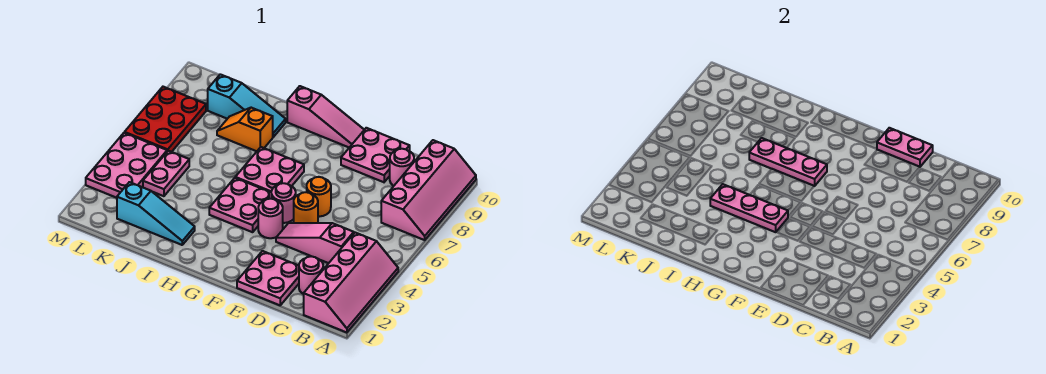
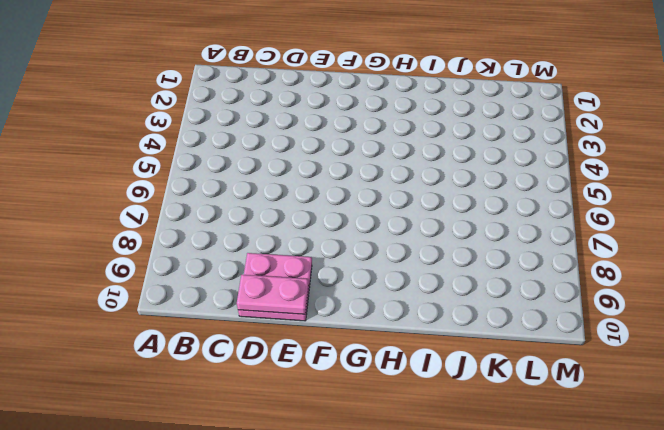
none -> pink slope A1:B4 level 1 top B
none -> pink slope A7:B10 level 1 top B
none -> pink round brick C2 level 1

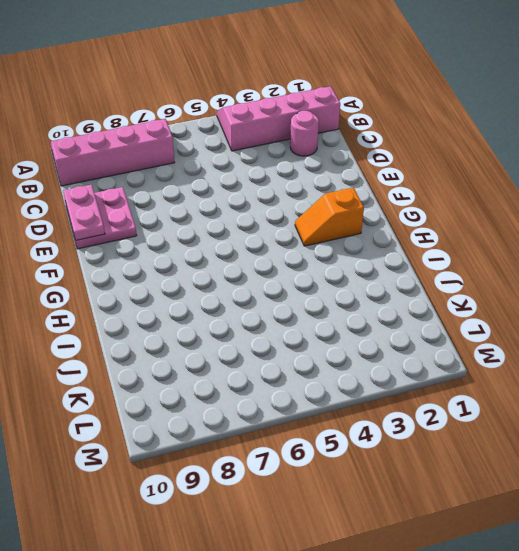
orange slope G2:G3 level 1 top 2 -> orange slope I8:J8 level 1 top I
none -> pink slope C4:E4 level 1 top C
none -> pink round brick C9 level 1
none -> pink plate D1:E2 level 1

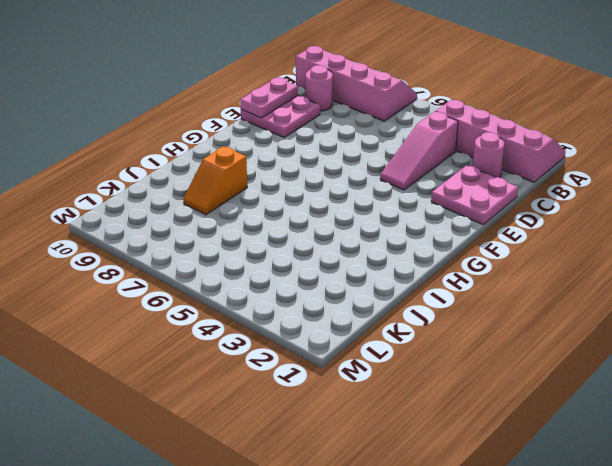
none -> orange round brick E5 level 1
none -> orange round brick E6 level 1
none -> pink round brick F4 level 1

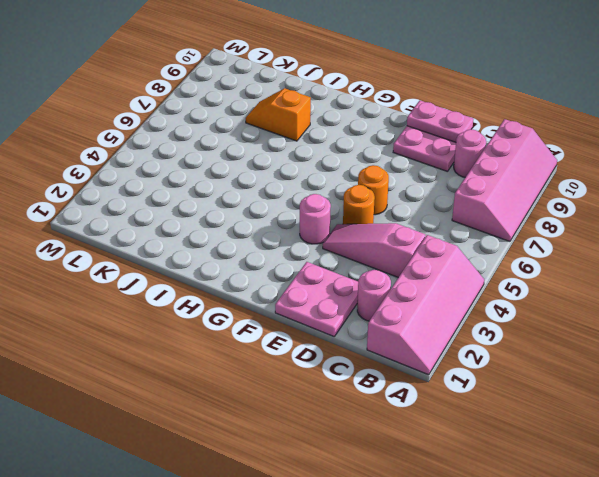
none -> pink round brick F5 level 1
none -> pink slope F10:H10 level 1 top H
none -> pink plate G4:H5 level 1

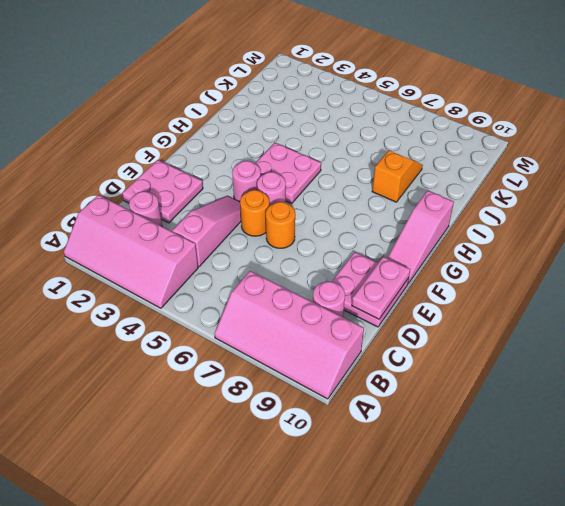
none -> pink plate G6:H7 level 1
none -> cyan slope I2:K2 level 1 top K
none -> cyan slope I9:K9 level 1 top K

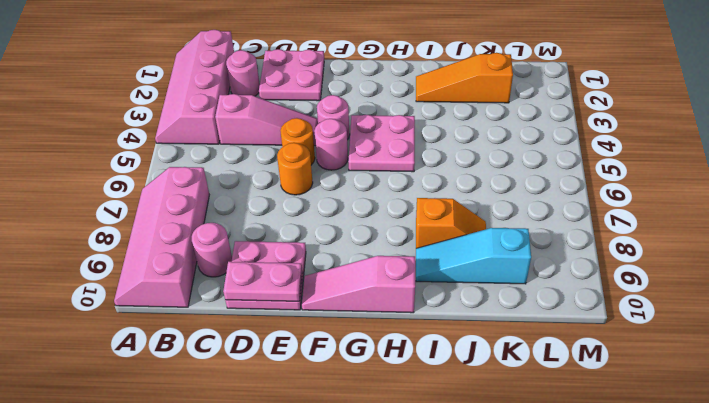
orange slope I2:K2 level 1 top K -> cyan slope I2:K2 level 1 top K
none -> pink plate G6:H7 level 1
none -> pink plate K4:K5 level 1
none -> pink plate L3:M5 level 1

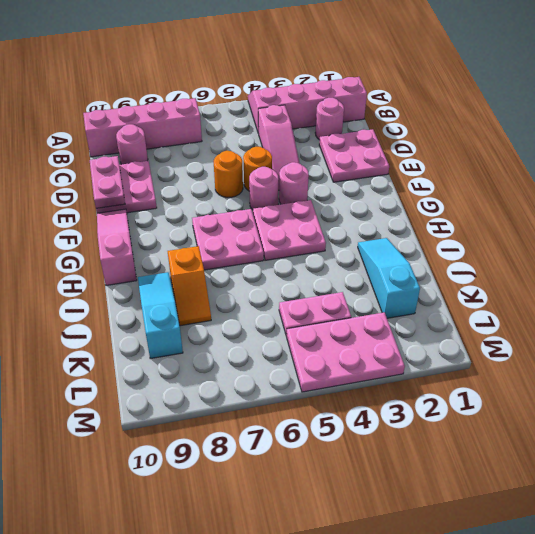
none -> red plate L6:M8 level 1
none -> pink plate G4:I4 level 2
none -> pink plate G7:I7 level 2

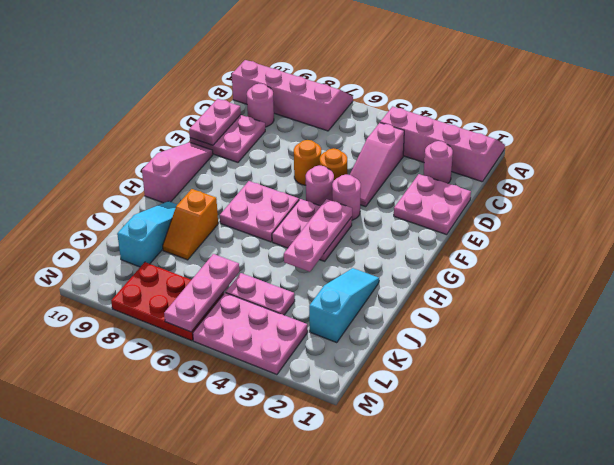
pink plate K6:M6 level 2 -> pink plate G7:I7 level 2

